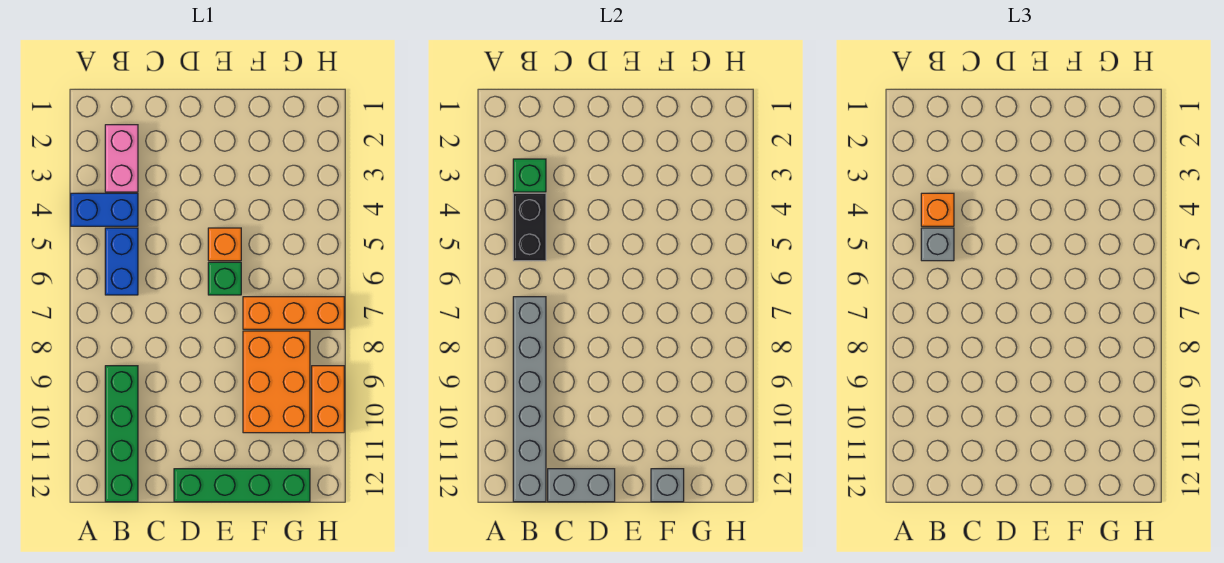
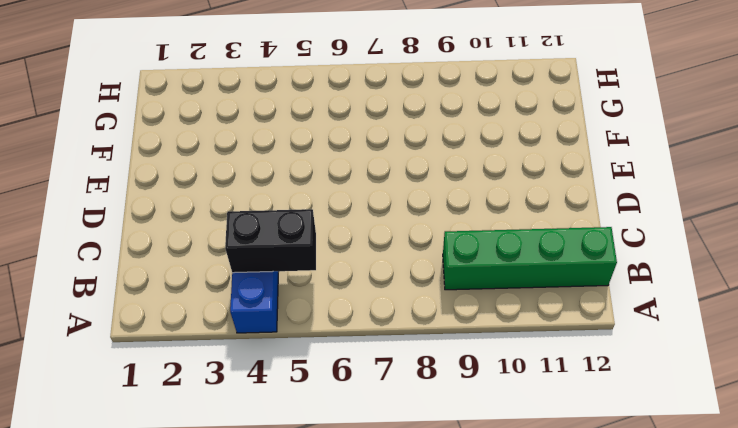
none -> pink brick B2:B3 level 1
none -> blue brick B5:B6 level 1
none -> green brick D12:G12 level 1

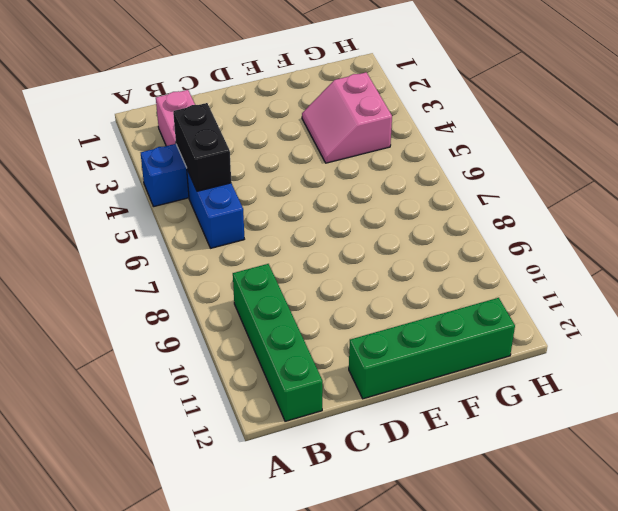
pink slope F3:G4 level 1 top G -> none
none -> orange brick E5 level 1
none -> green brick E6 level 1
none -> orange brick F7:H7 level 1

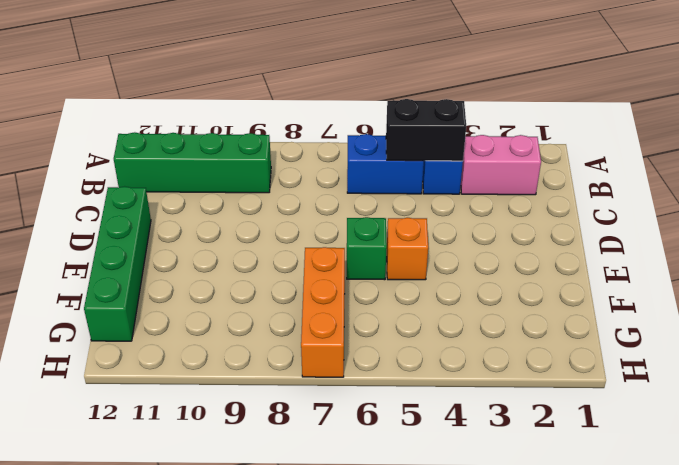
none -> orange brick F8:G10 level 1
none -> orange brick H9:H10 level 1
none -> green brick B3 level 2

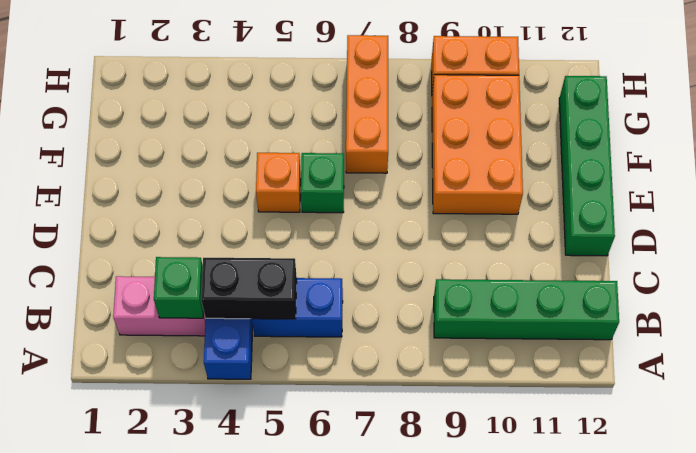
orange brick E9:G10 level 1 -> orange brick F8:G10 level 1
none -> grey brick B7:B12 level 2
none -> grey brick C12:D12 level 2
none -> grey brick F12 level 2

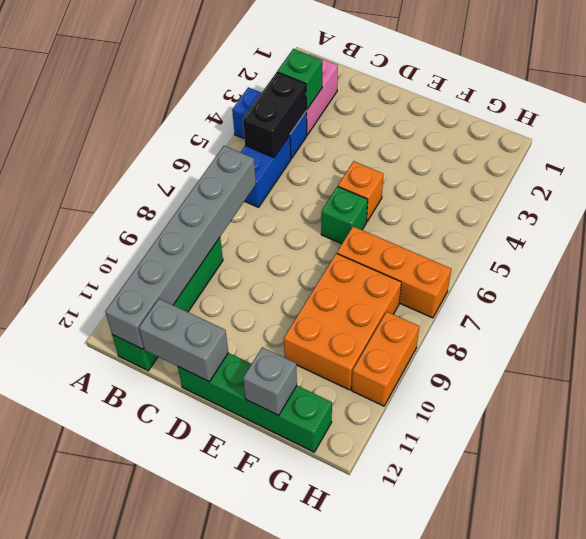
none -> orange brick B4 level 3
none -> grey brick B5 level 3

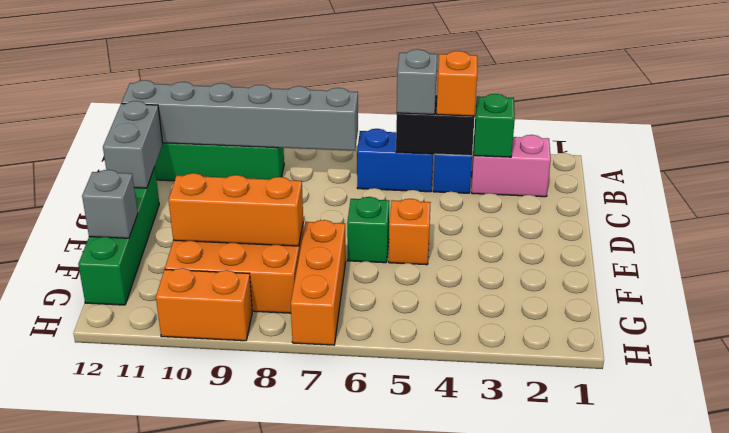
orange brick F8:F10 level 2 -> none

